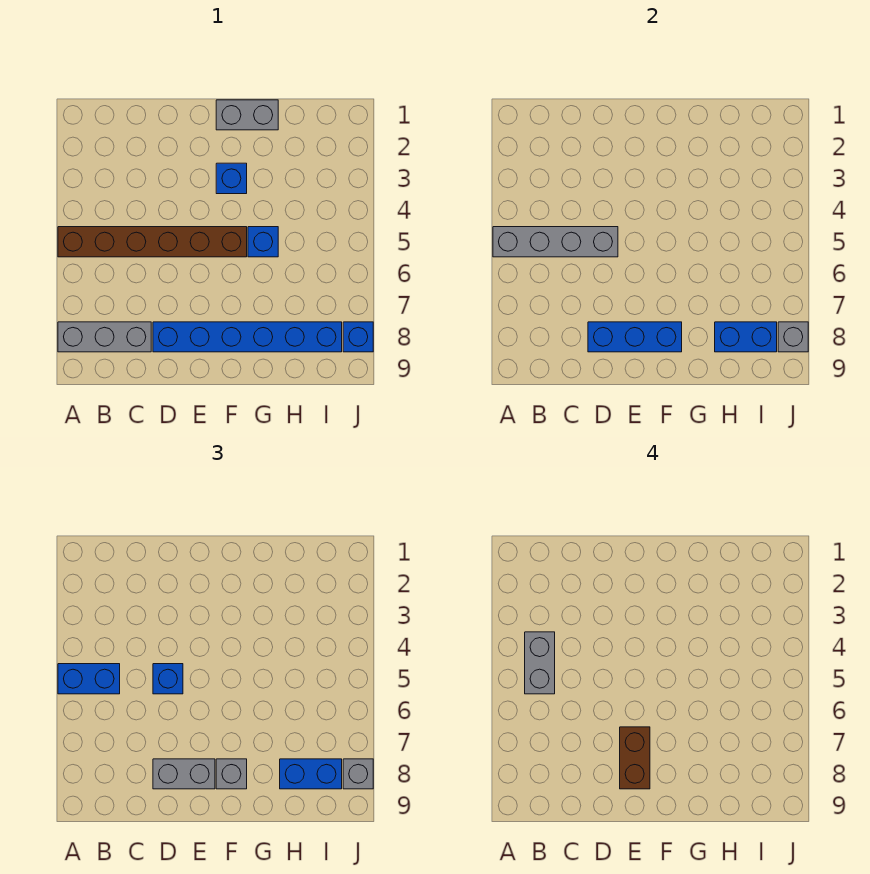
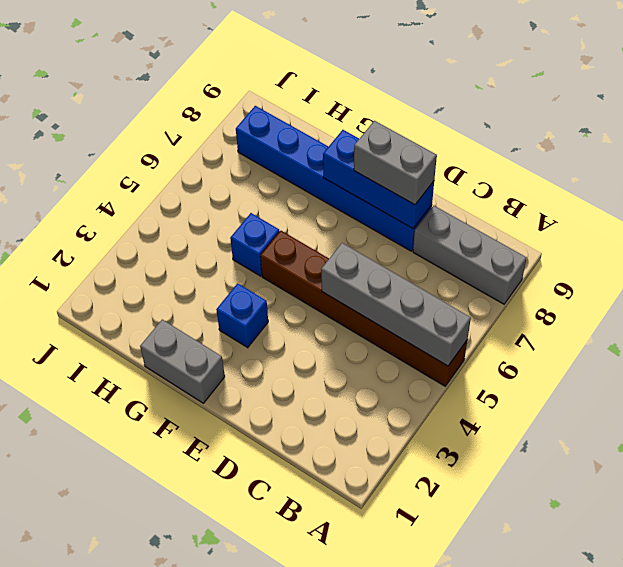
none -> blue brick J8 level 1
none -> blue brick H8:I8 level 2
none -> grey brick J8 level 2

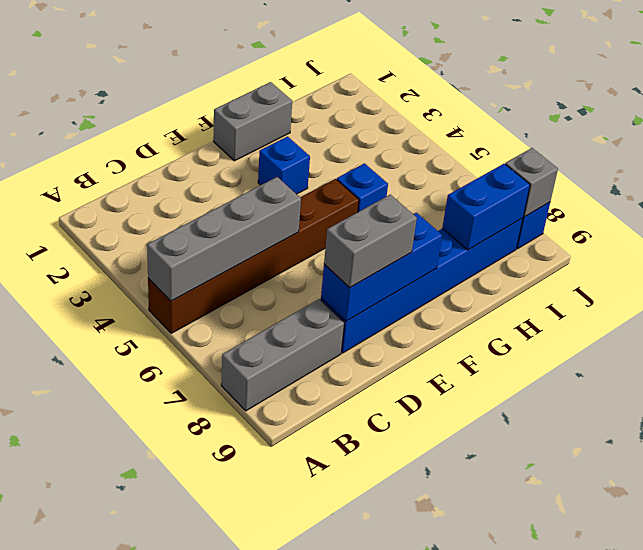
none -> blue brick A5:B5 level 3
none -> blue brick D5 level 3
none -> grey brick F8 level 3

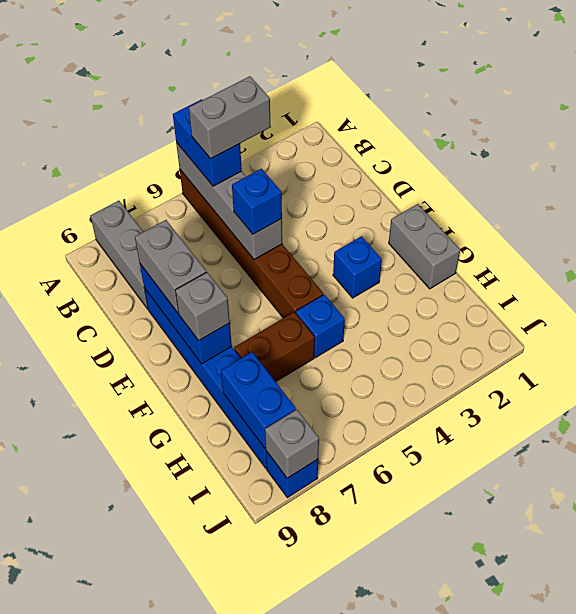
brown brick G6:G7 level 1 -> brown brick E7:E8 level 4
none -> blue brick H8:I8 level 3
none -> grey brick J8 level 3

